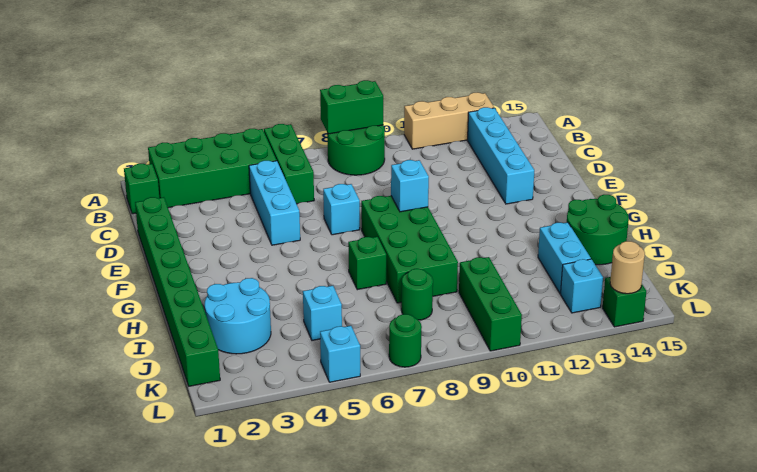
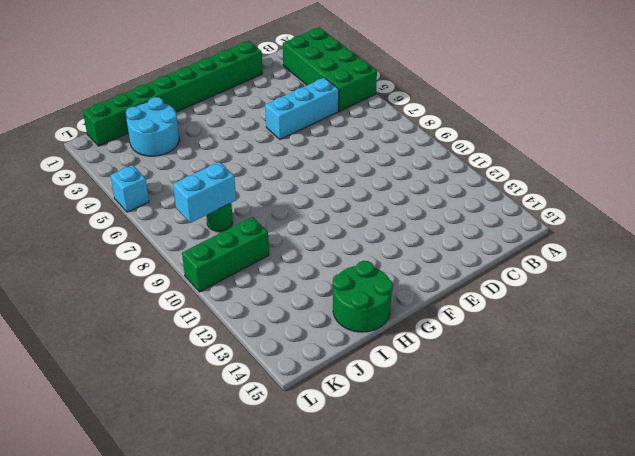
cyan brick J8:K8 level 2 -> cyan brick I13:J13 level 1
none -> green brick A6:C6 level 1
none -> green round brick A8:B9 level 1
none -> tan brick A11:A13 level 1

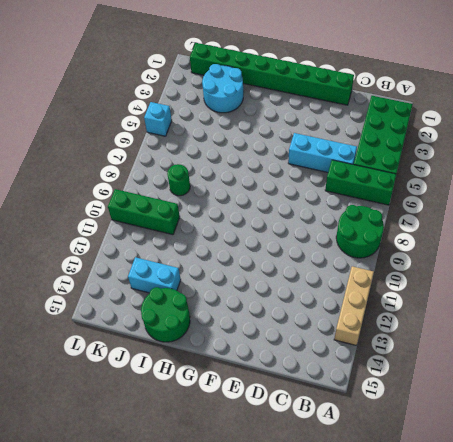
none -> green brick B1 level 1
none -> cyan brick B13:E13 level 1
none -> cyan brick E7 level 1

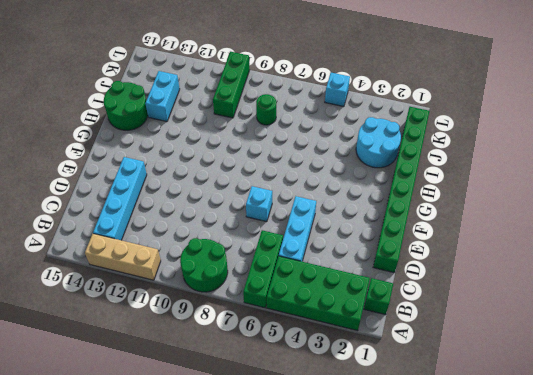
none -> green brick F8:I9 level 1
none -> green brick H7 level 1
none -> cyan brick J5 level 1

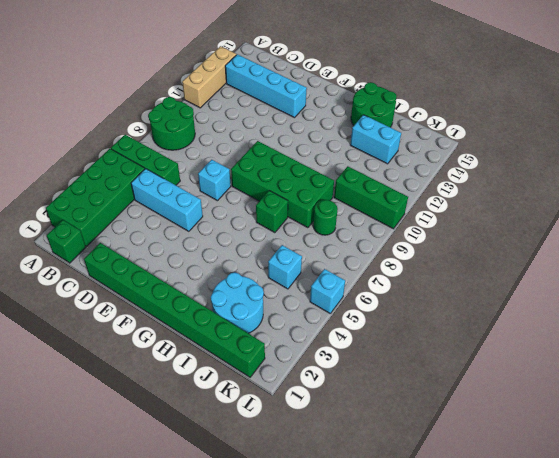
none -> cyan brick K13 level 1
none -> green round brick L7 level 1
none -> green brick L14 level 1

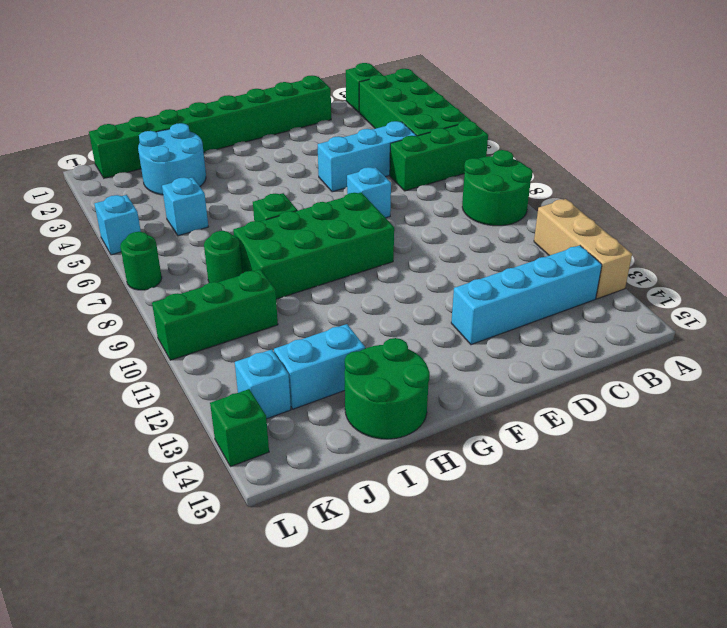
none -> green brick A8:A9 level 2
none -> cyan brick F9 level 2
none -> tan round brick L14 level 2

